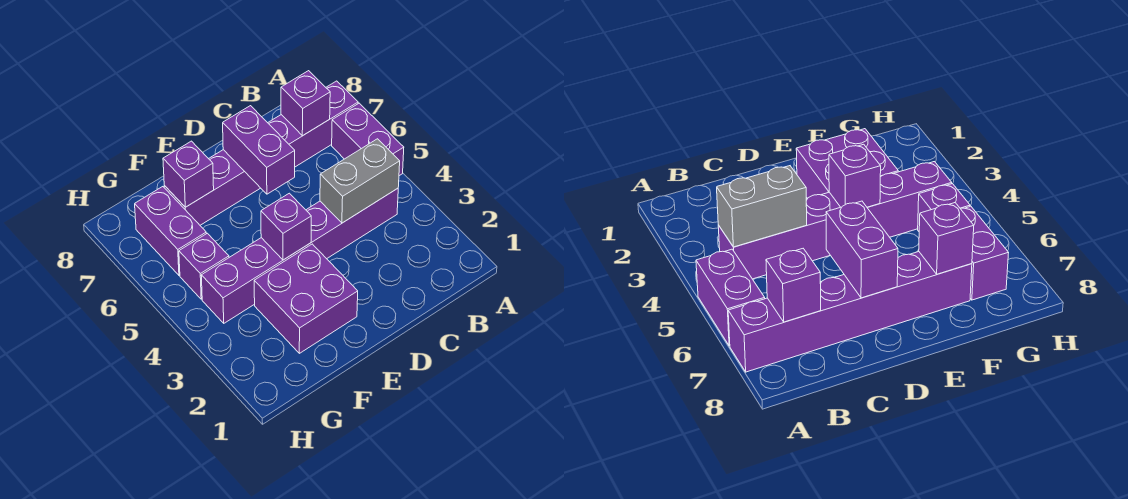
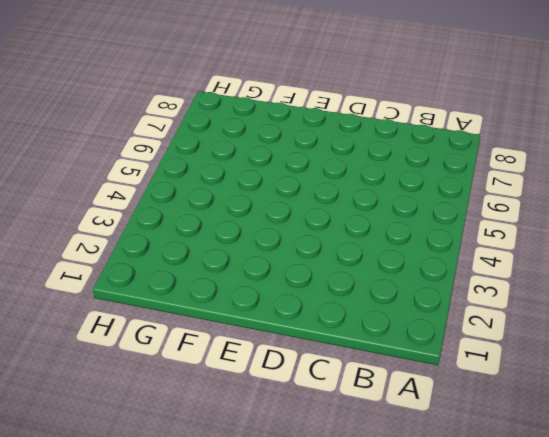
none -> purple brick A5:A6 level 1
none -> purple brick A7:F7 level 1

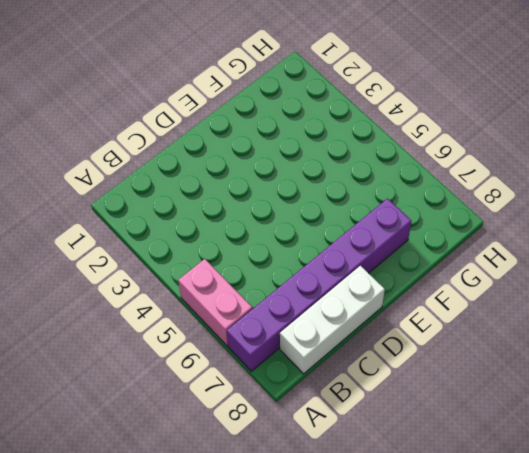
pink brick A5:A6 level 1 -> purple brick A5:A6 level 1
white brick B8:D8 level 1 -> none
none -> purple brick B4:G4 level 1
none -> purple brick E2:F3 level 1

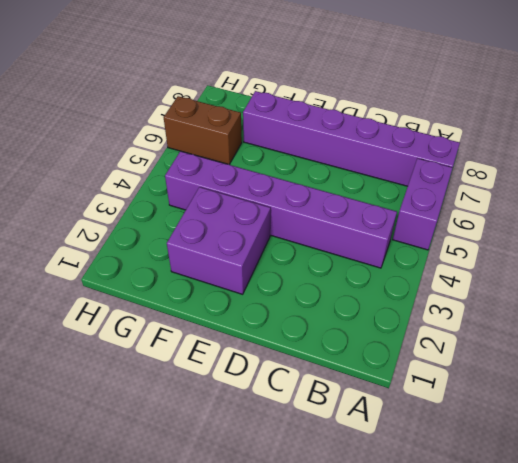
brown brick G6:H6 level 1 -> purple brick G6:G7 level 1
none -> purple brick G5 level 1
none -> grey brick B4:C4 level 2

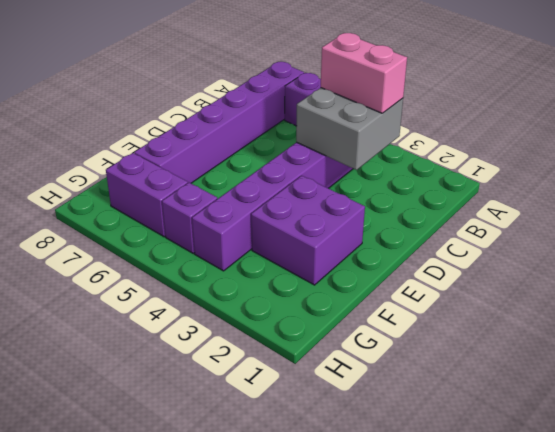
grey brick B3:C4 level 2 -> grey brick B4:C4 level 2
pink brick B3:B4 level 3 -> none
none -> purple brick B7 level 2
none -> purple brick D6:D7 level 2

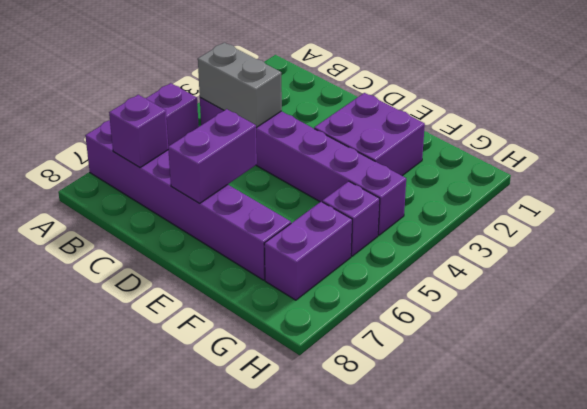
none -> purple brick E4 level 2
none -> purple brick F7 level 2

